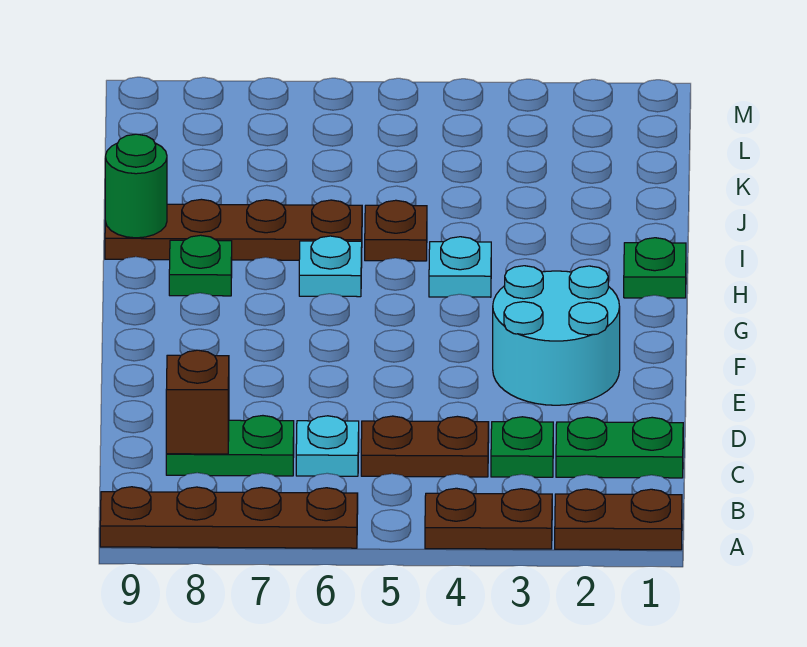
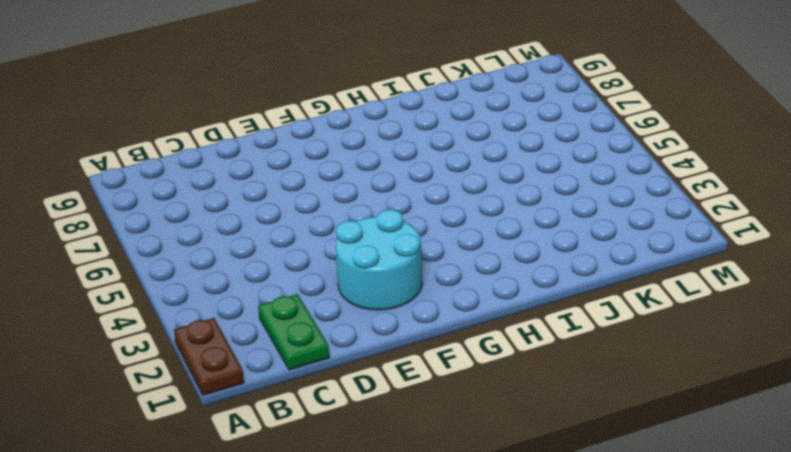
none -> brown plate A3:A4 level 1
none -> brown plate A6:A9 level 1
none -> green plate C3 level 1

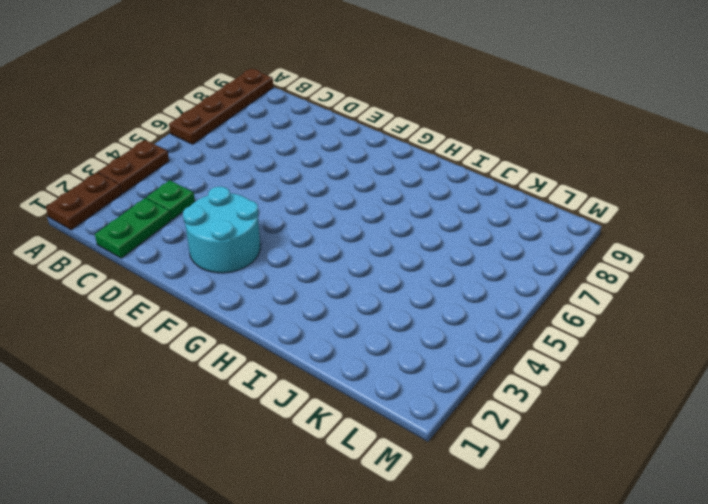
none -> brown plate C4:C5 level 1
none -> cyan plate C6 level 1
none -> green plate C7:C8 level 1

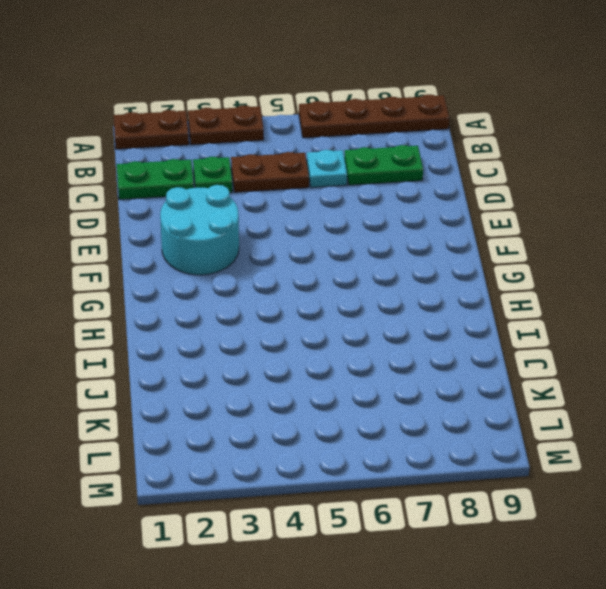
none -> green plate H1 level 1
none -> cyan plate H4 level 1
none -> cyan plate H6 level 1

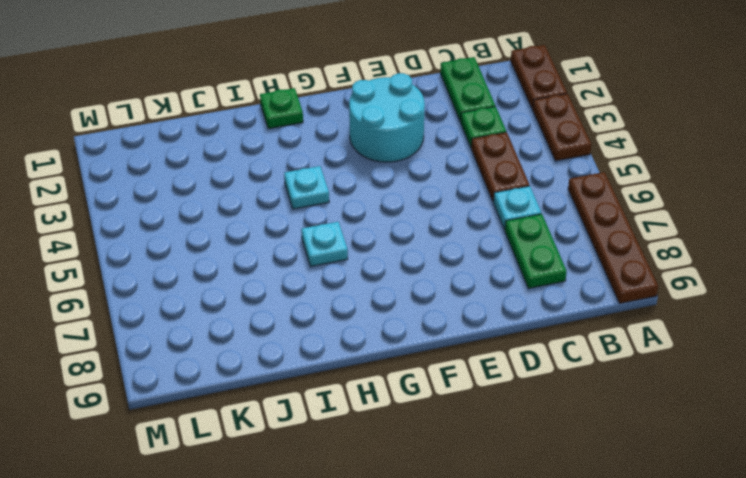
none -> green plate H8 level 1
none -> brown plate I5 level 1
none -> brown plate I6:I9 level 1

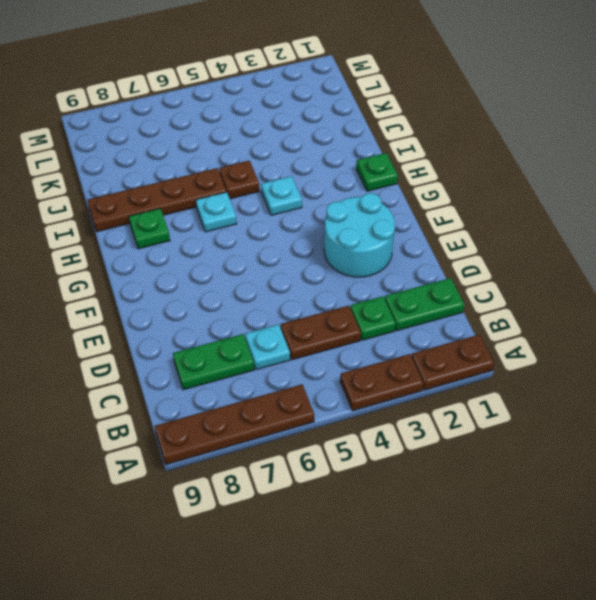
none -> brown brick C8 level 2
none -> green round brick I9 level 2

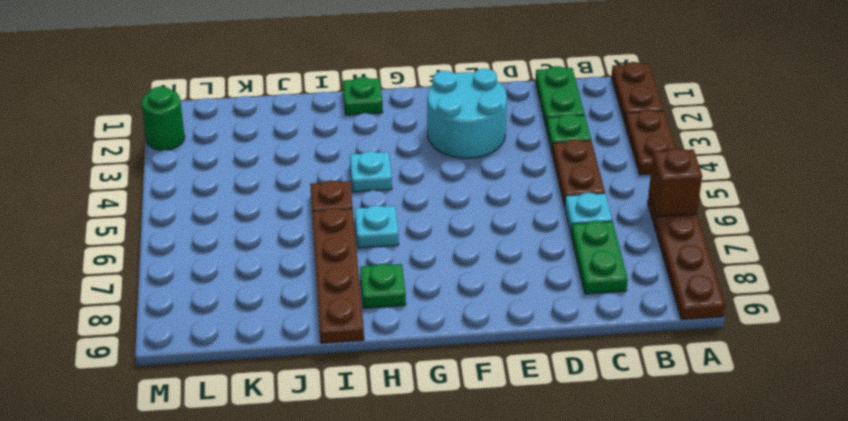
brown brick A6 level 2 -> brown brick C8 level 2
green round brick M2 level 1 -> green round brick I9 level 2

